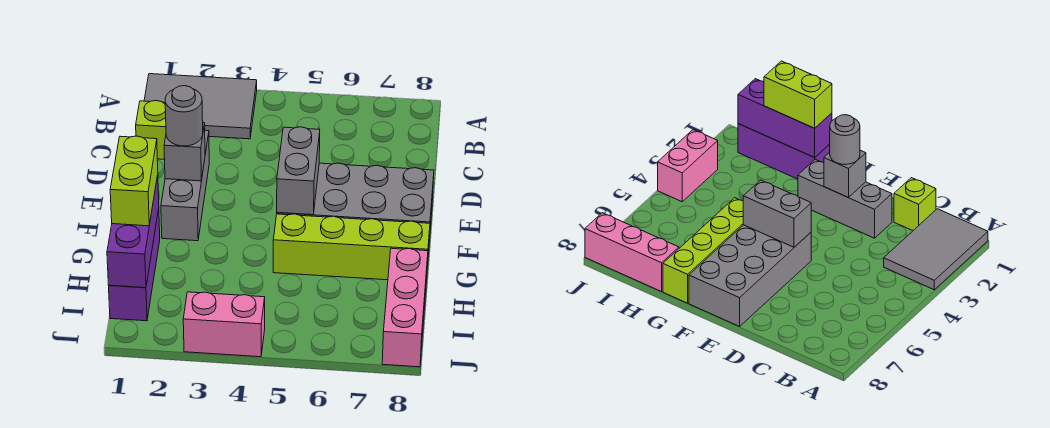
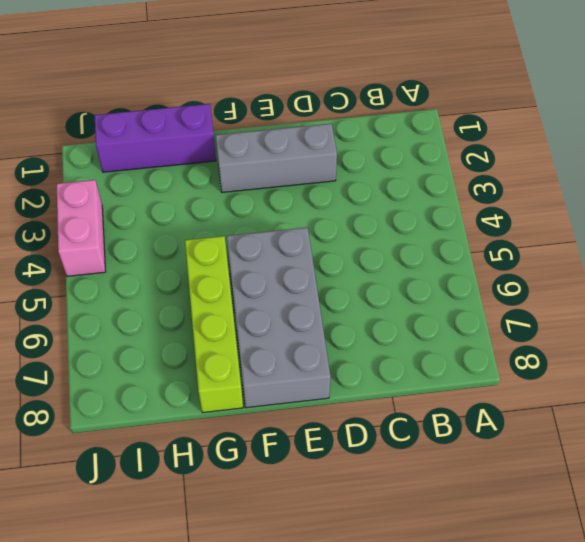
none -> grey tile A1:B3 level 1
none -> lime brick C1 level 1
none -> pink brick H8:J8 level 1

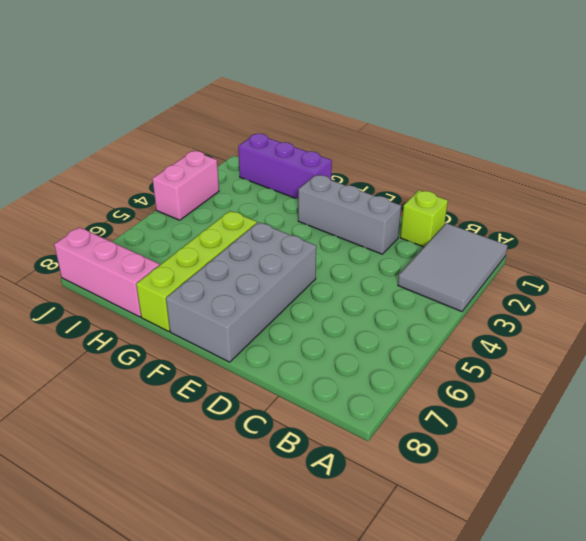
none -> grey brick E2 level 2
none -> grey brick E5:F5 level 2
none -> purple brick G1:I1 level 2

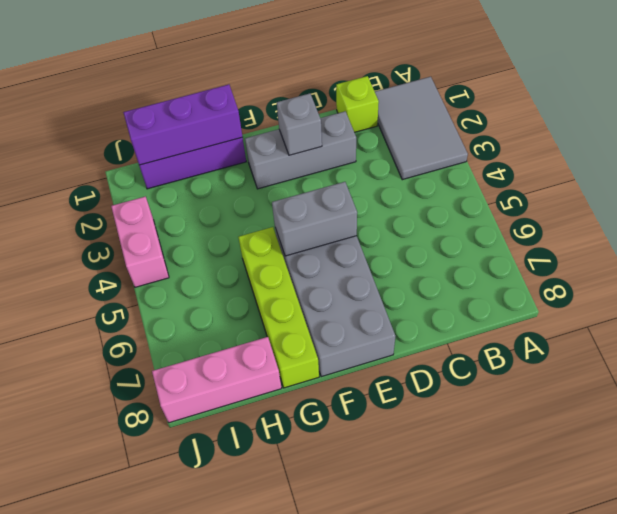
none -> grey round brick E2 level 3
none -> lime brick G1:H1 level 3

